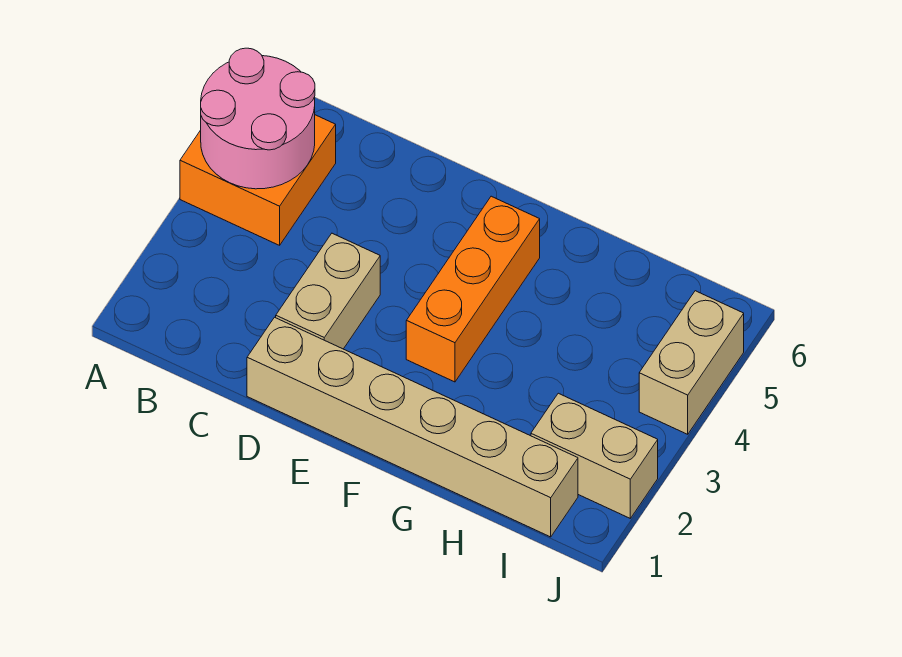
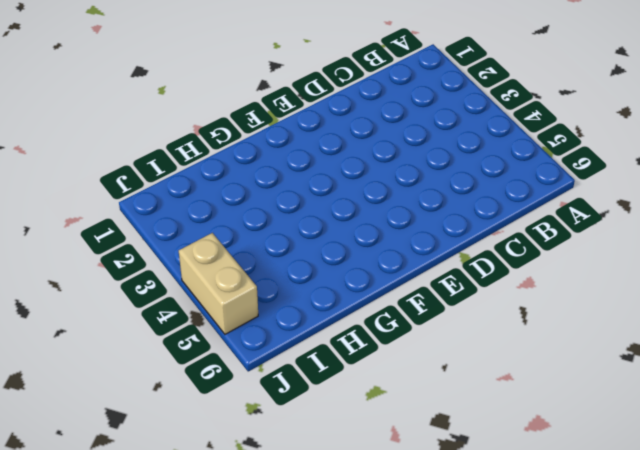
none -> orange brick A4:B5 level 1
none -> tan brick D1:I1 level 1

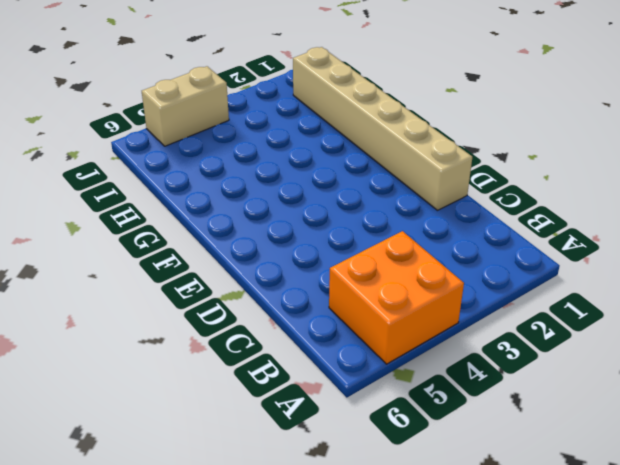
none -> tan brick D2:D3 level 1
none -> orange brick F3:F5 level 1

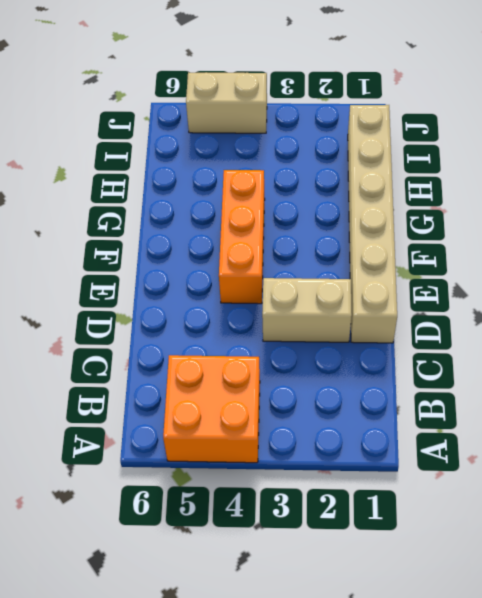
orange brick E4:G4 level 1 -> orange brick F3:F5 level 1
none -> tan brick I2:J2 level 1
none -> pink round brick A4:B5 level 2

